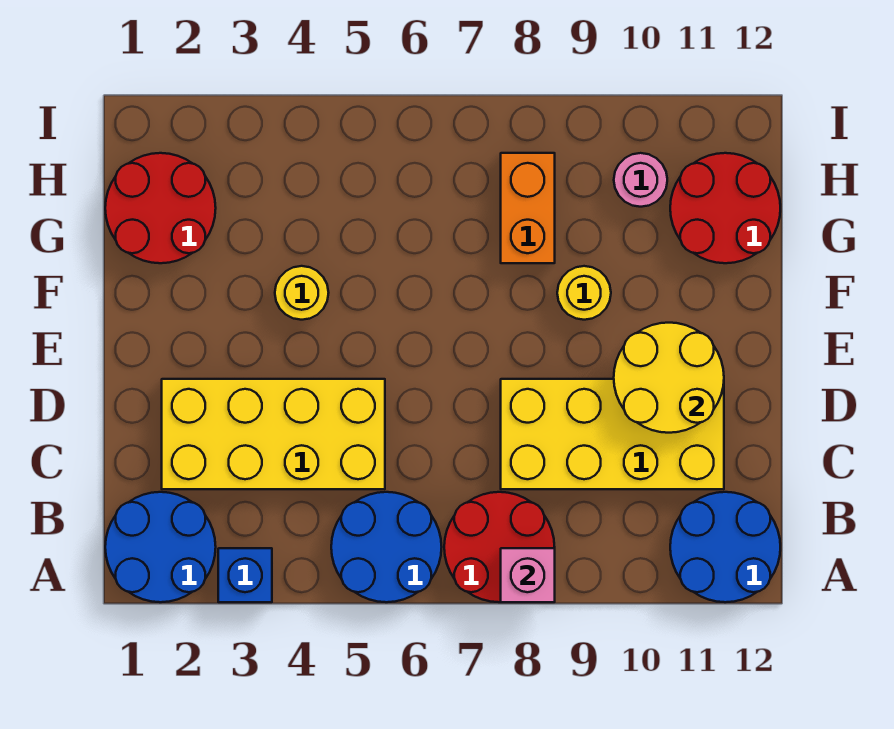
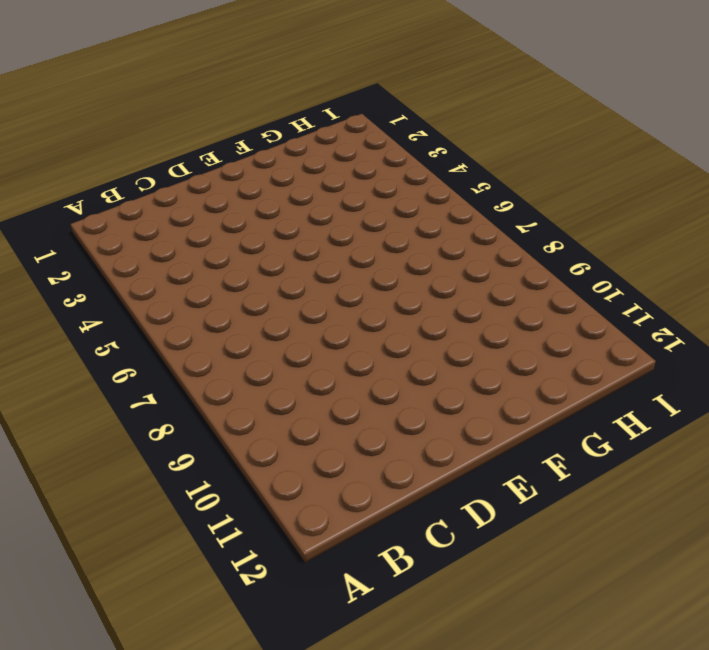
none -> blue round brick A1:B2 level 1
none -> blue brick A3 level 1
none -> blue round brick A5:B6 level 1

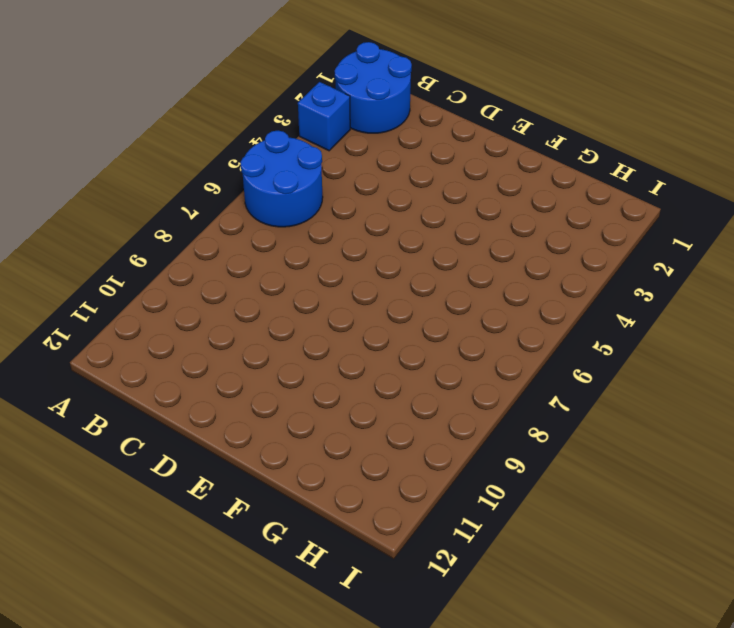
none -> red round brick A7:B8 level 1
none -> blue round brick A11:B12 level 1
none -> yellow brick C2:D5 level 1

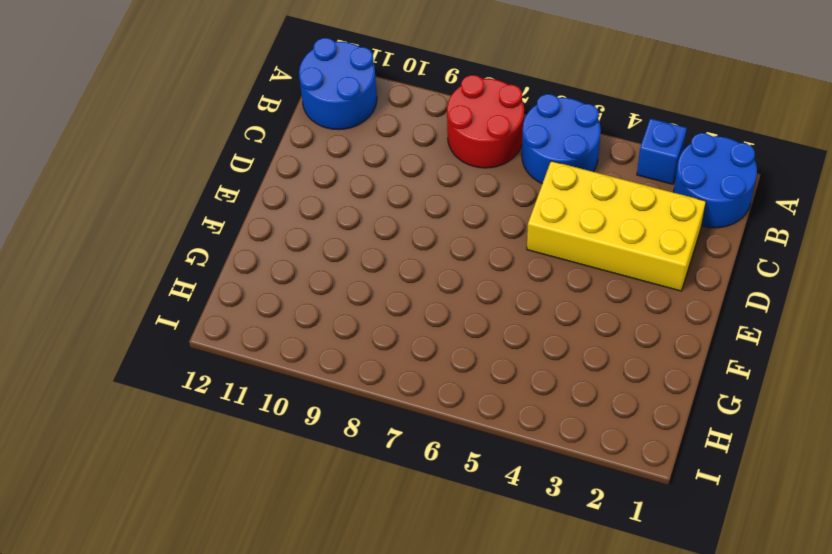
none -> yellow brick C8:D11 level 1
none -> yellow round brick F4 level 1
none -> yellow round brick F9 level 1

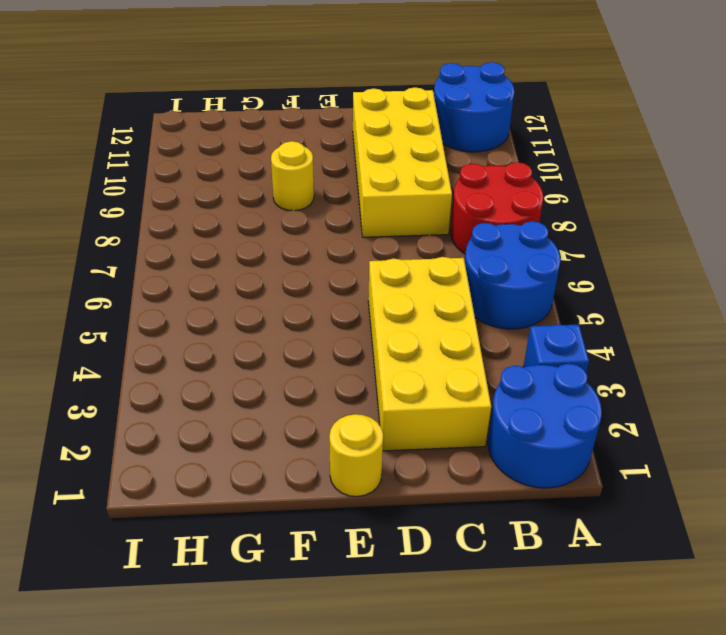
yellow round brick E1 level 1 -> yellow round brick F4 level 1
none -> red round brick G1:H2 level 1
none -> orange brick G8:H8 level 1
none -> red round brick G11:H12 level 1

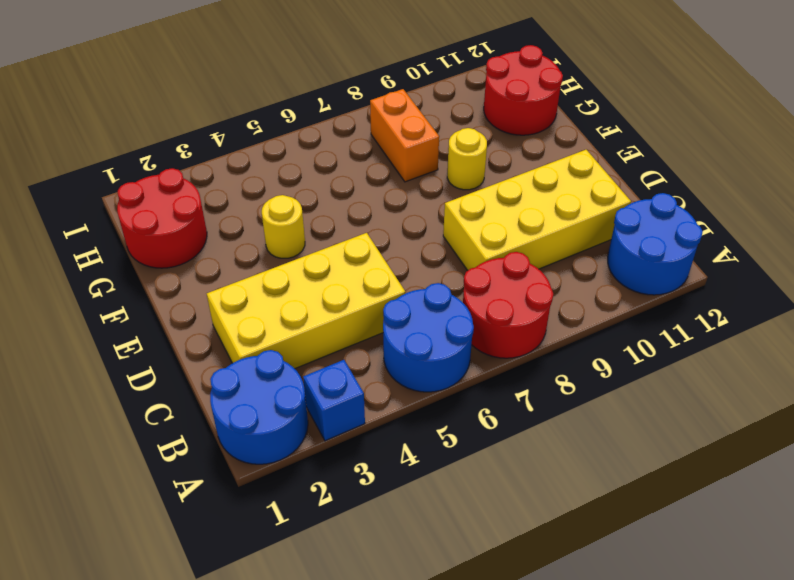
none -> pink round brick H10 level 1
none -> pink brick A8 level 2
none -> yellow round brick D10:E11 level 2

